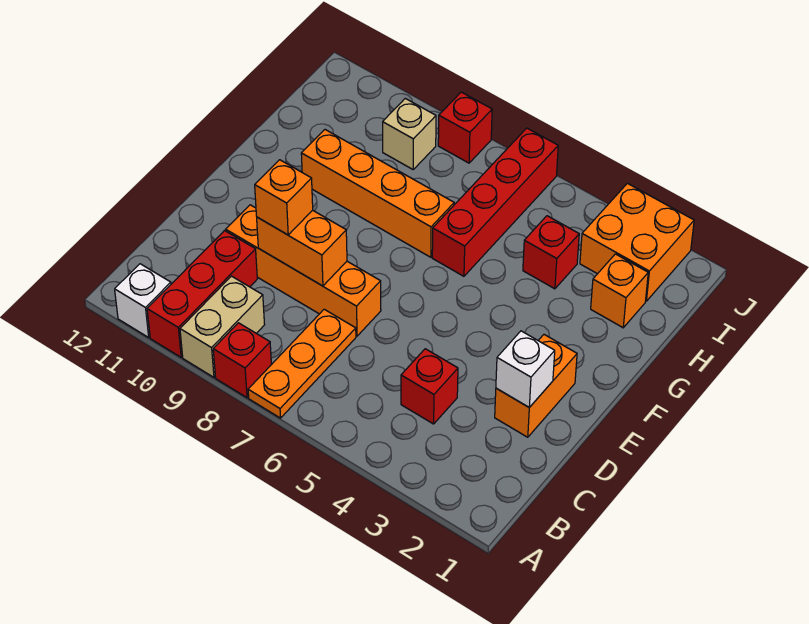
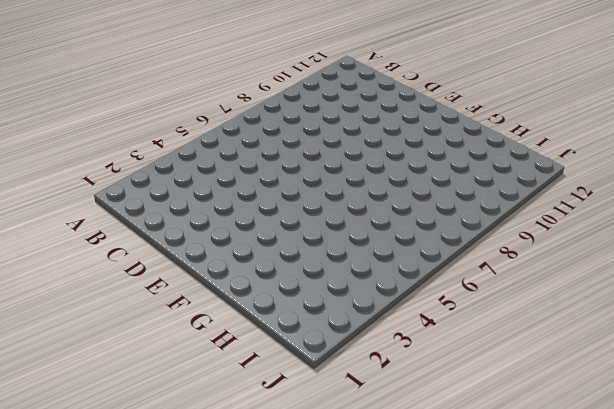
none -> orange plate A7:C7 level 1
none -> red brick A8 level 1
none -> tan brick A9:B9 level 1

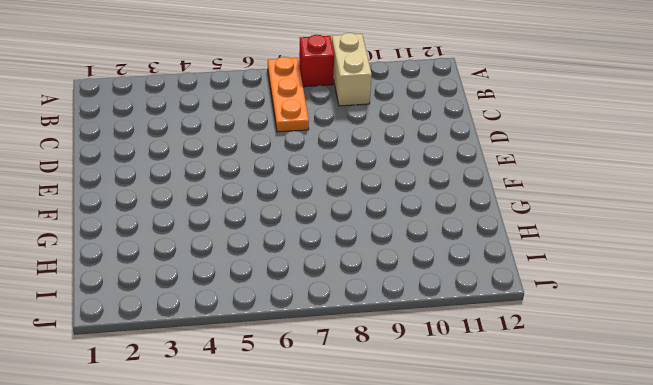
none -> red brick A10:C10 level 1
none -> white brick A11 level 1
none -> red brick C4 level 1

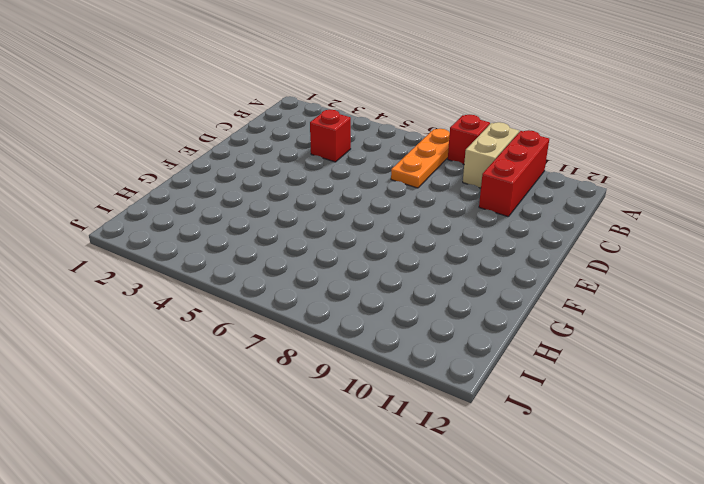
none -> white brick A11 level 1
none -> orange brick D2:E2 level 1
none -> orange brick D7:D10 level 1

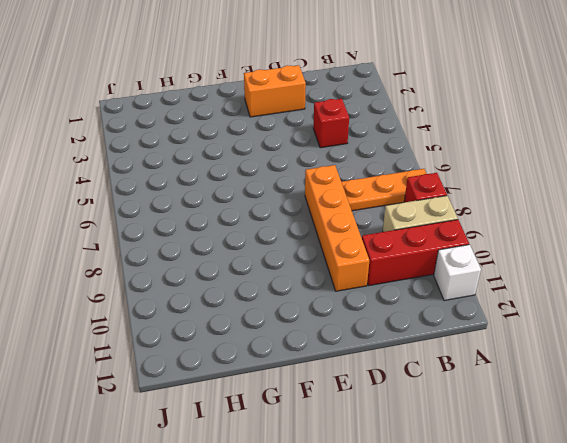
none -> red brick G6:J6 level 1
none -> orange brick G7:G10 level 1
none -> orange brick H2 level 1

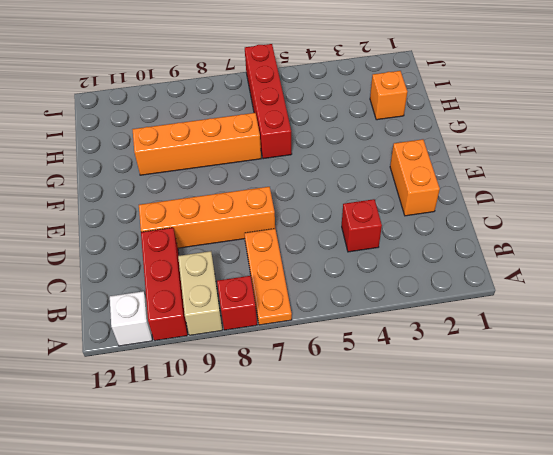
none -> red brick H4 level 1
none -> orange brick I2:J3 level 1
none -> tan brick I9 level 1

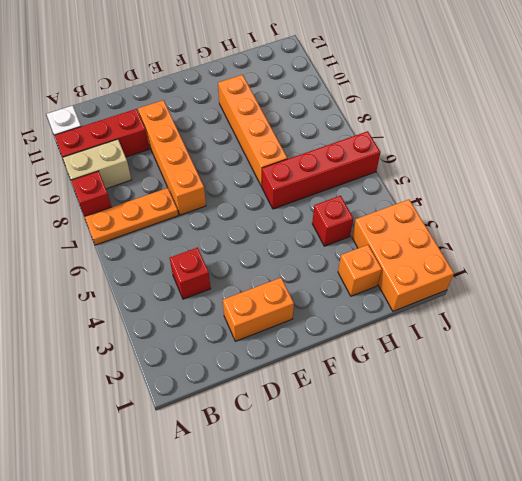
orange brick I1:J3 level 1 -> orange brick I2:J3 level 1
none -> tan brick I9 level 1
none -> red brick J8 level 1
none -> white brick D2 level 2

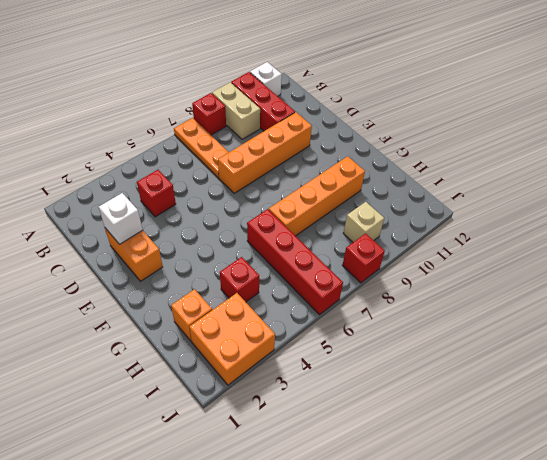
none -> orange brick D8:D9 level 2
none -> orange brick D9 level 3

